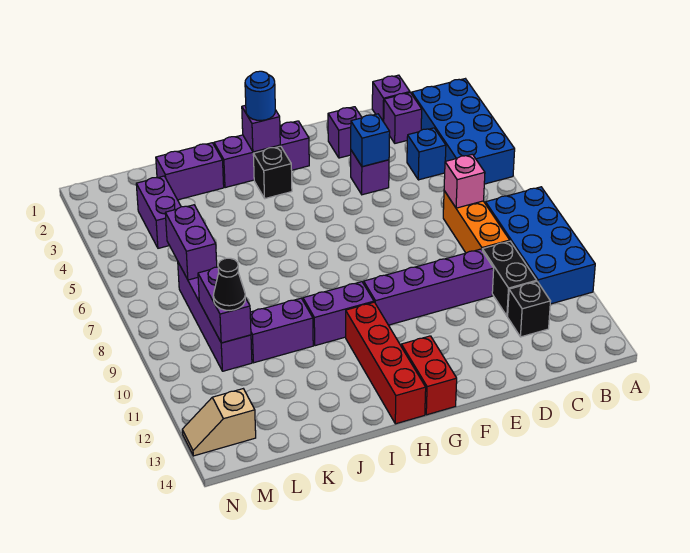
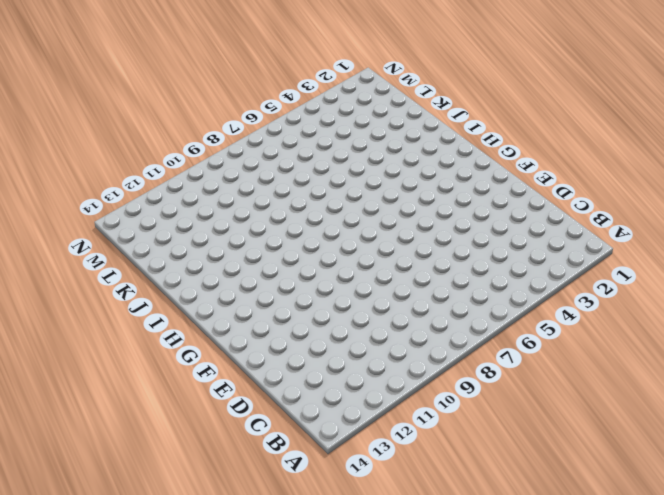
none -> blue brick A2:B5 level 1
none -> blue brick A8:B11 level 1
none -> purple brick C1 level 1

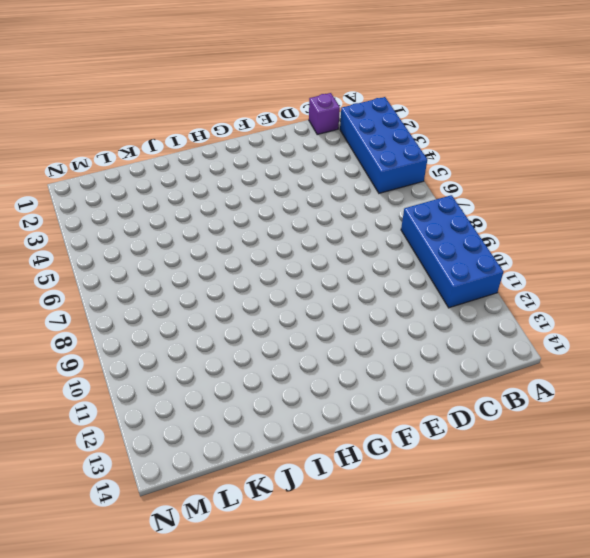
none -> purple brick C2 level 1
none -> blue brick C4 level 1
none -> orange brick C7:C9 level 1

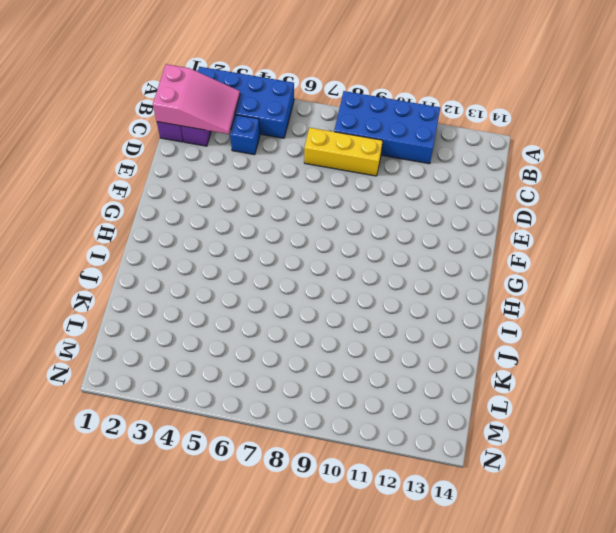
pink slope B1:C3 level 2 top 1 -> none
yellow brick C7:C9 level 1 -> orange brick C7:C9 level 1
none -> black brick C10:C11 level 1
none -> black brick C12 level 1
none -> purple brick D10:G10 level 1

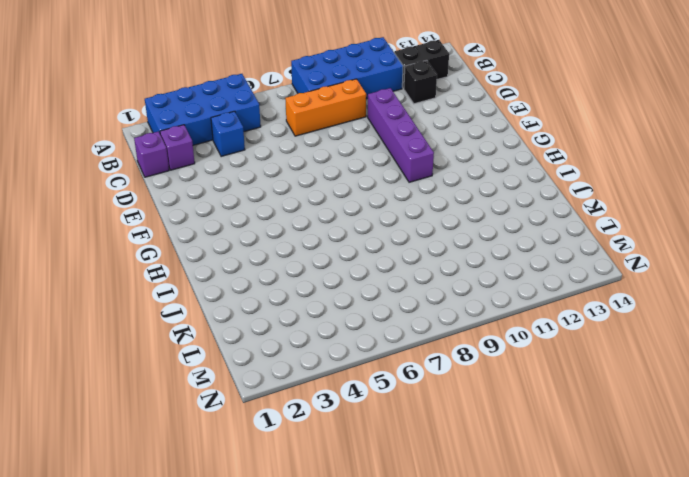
black brick B12:B13 level 1 -> black brick C10:C11 level 1
none -> purple brick E2 level 1
none -> purple brick E4 level 1
none -> purple brick G2:I2 level 1

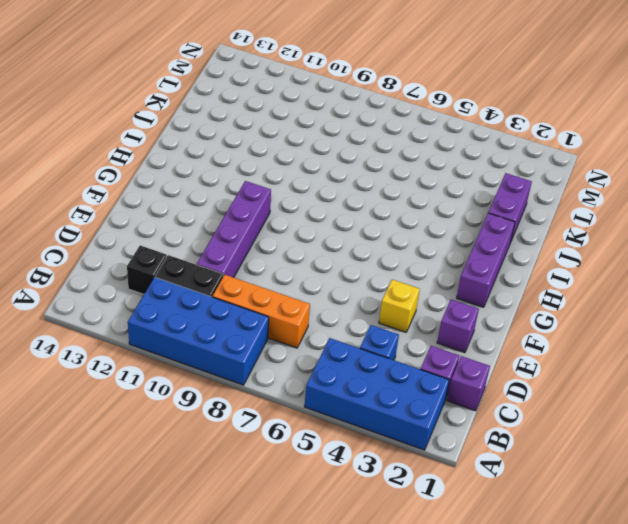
yellow brick E4 level 1 -> purple brick E4 level 1
none -> red brick G13:G14 level 1
none -> black brick H3 level 1
none -> purple brick H10:I10 level 1

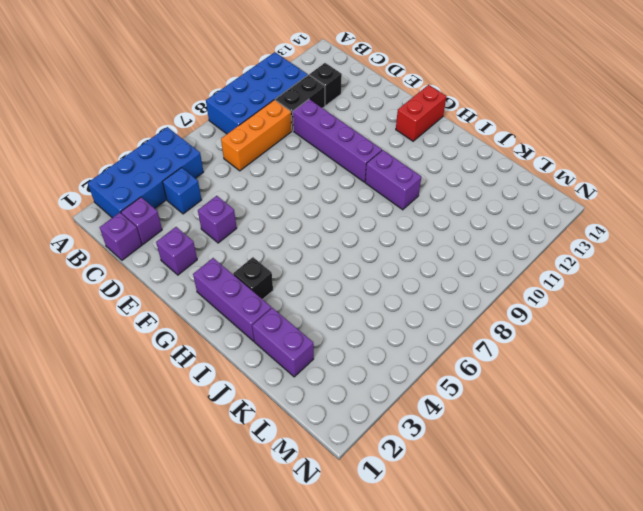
none -> red brick H11:H14 level 1
none -> purple brick J10:K10 level 1
none -> purple brick L3:L4 level 1

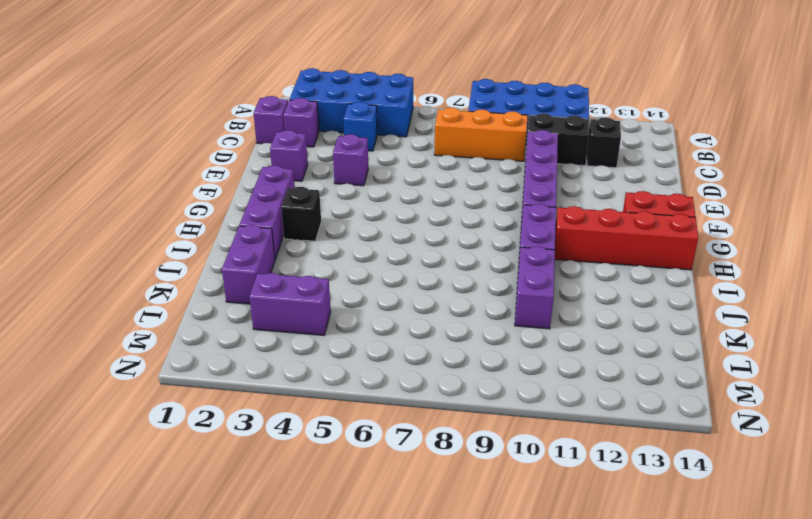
none -> purple brick L7:L10 level 1
none -> tan slope M13:N13 level 1 top M
none -> pink brick C7 level 2

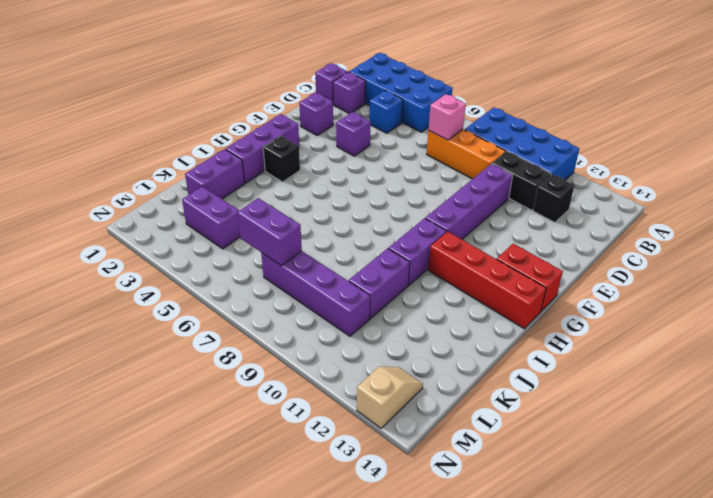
tan slope M13:N13 level 1 top N -> tan slope M13:N13 level 1 top M
none -> blue brick E4 level 2
none -> purple brick H2 level 2
none -> purple brick L9:L10 level 2

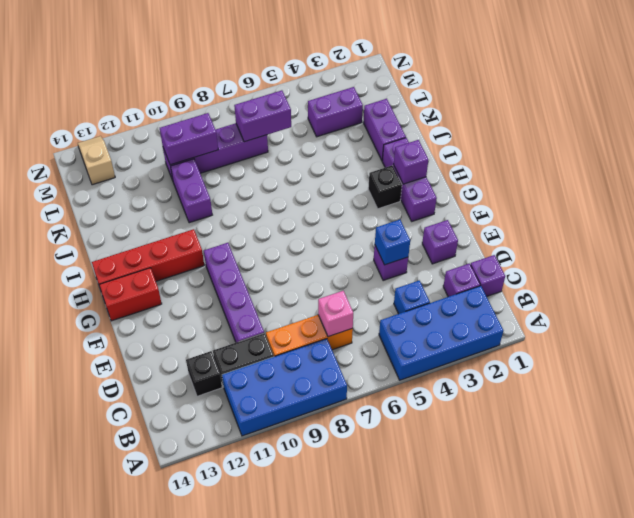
none -> purple brick H10:I10 level 1
none -> blue round brick H2 level 3
none -> black cone L10 level 3

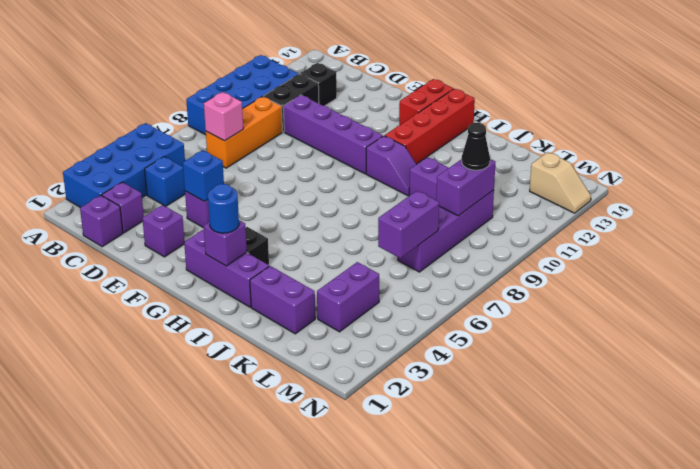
purple slope H10:I10 level 1 top H -> purple brick H10:I10 level 1

